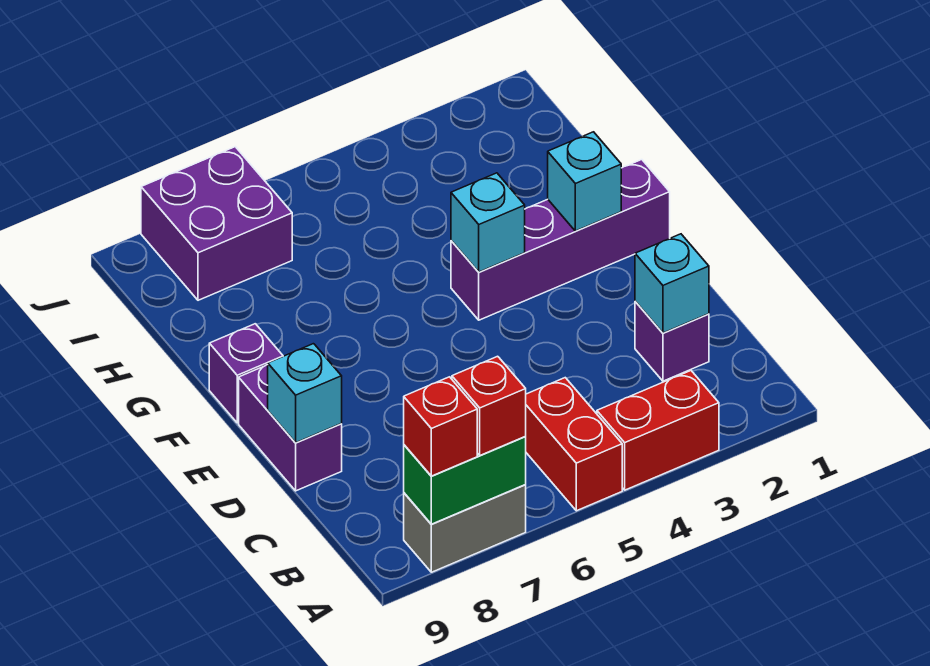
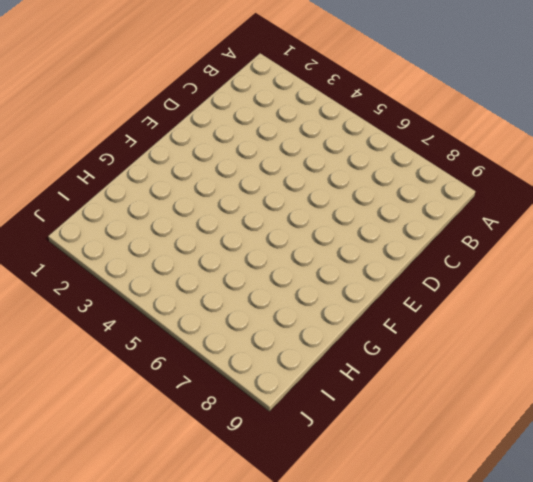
none -> red brick A3:A4 level 1
none -> red brick A5:B5 level 1
none -> grey brick A7:A8 level 1

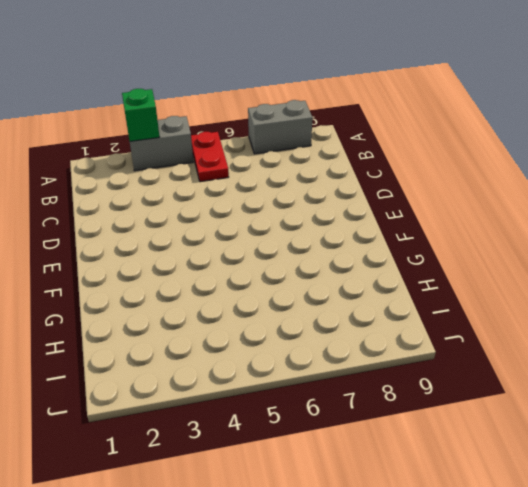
grey brick A3:A4 level 1 -> red brick A3:A4 level 1
green brick A3 level 2 -> none
red plate A5:B5 level 1 -> red brick A5:B5 level 1
none -> purple brick C2 level 1
none -> purple brick D9:E9 level 1
none -> purple brick F1:F4 level 1

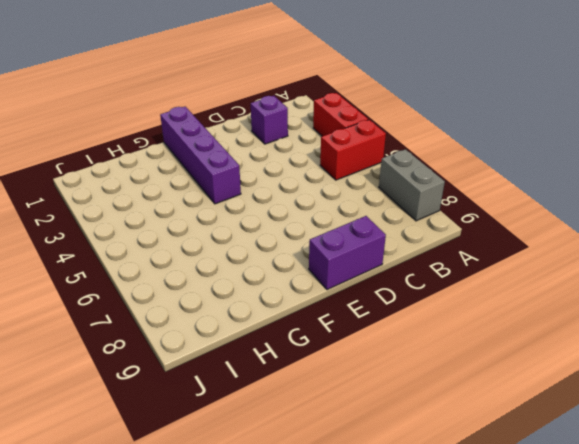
none -> purple brick F9 level 1
none -> purple brick I7:J8 level 1
none -> green brick A7:A8 level 2

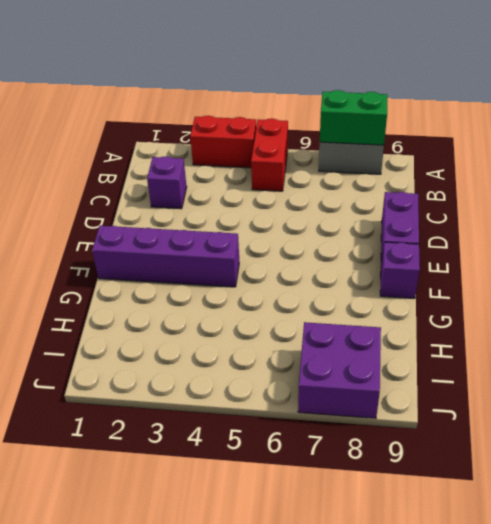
none -> cyan brick C2 level 2
none -> cyan brick D9 level 2
none -> cyan brick F2 level 2

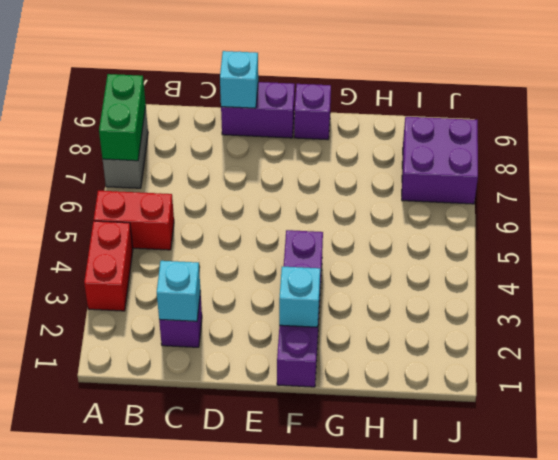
none -> cyan brick F4 level 2
none -> red brick A7 level 3
none -> red brick A8 level 3

